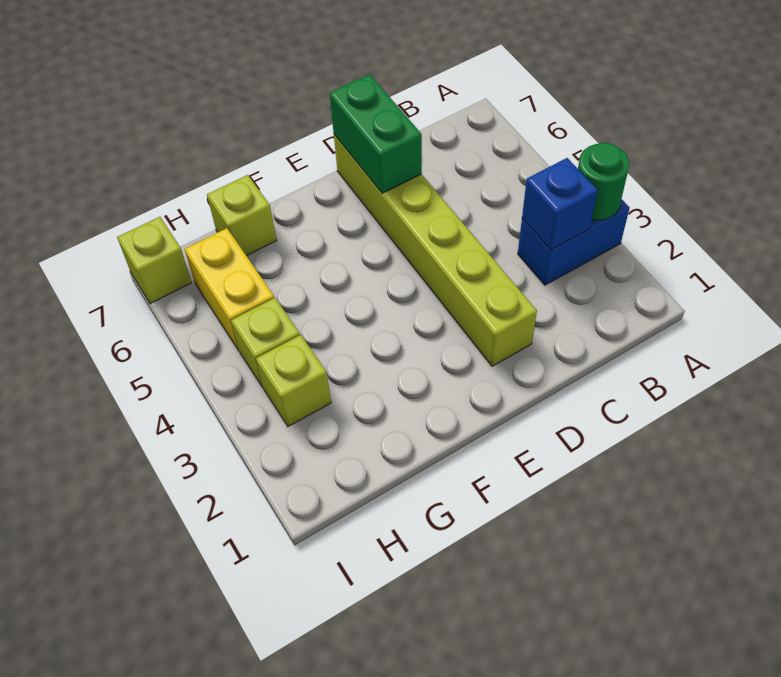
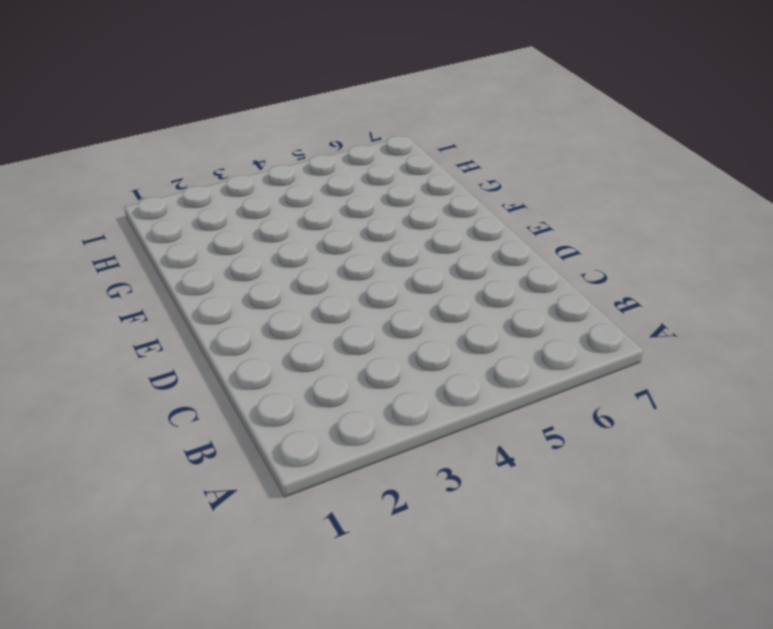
none -> blue brick A3:B3 level 1
none -> lime brick D2:D7 level 1

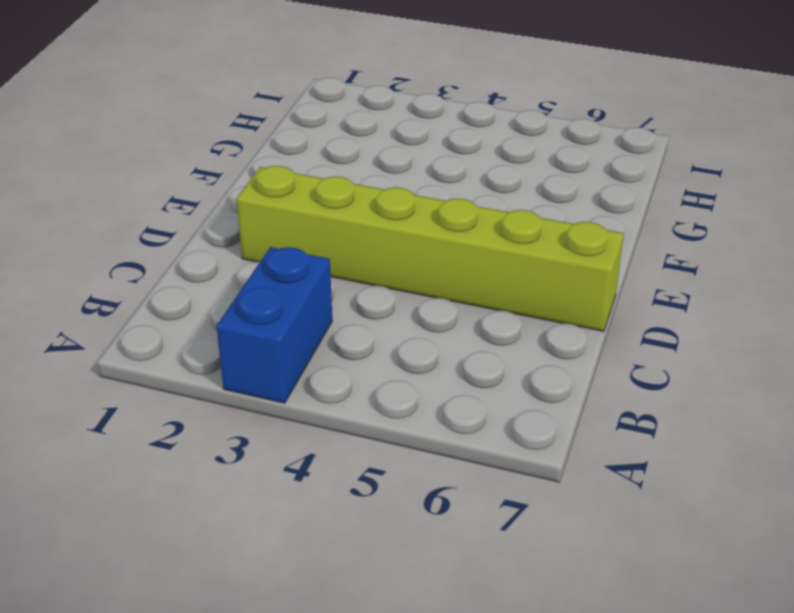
none -> lime brick G7 level 1
none -> lime brick H3 level 1

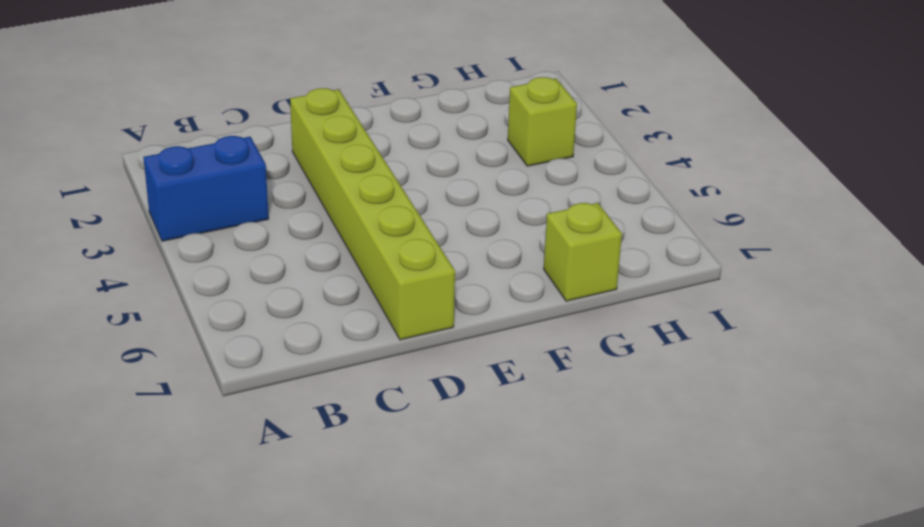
none -> lime brick H4 level 1
none -> yellow brick H5:H6 level 1

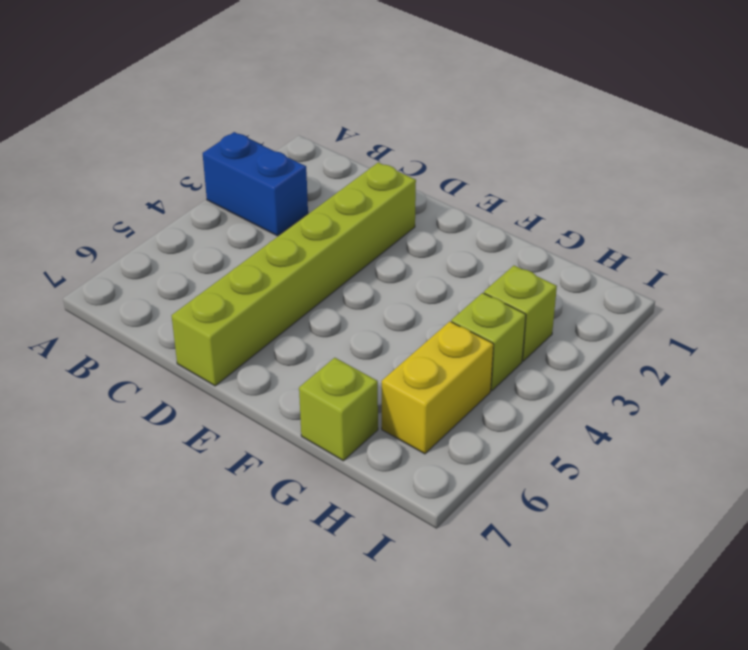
none -> lime brick I7 level 1
none -> green round brick A3 level 2

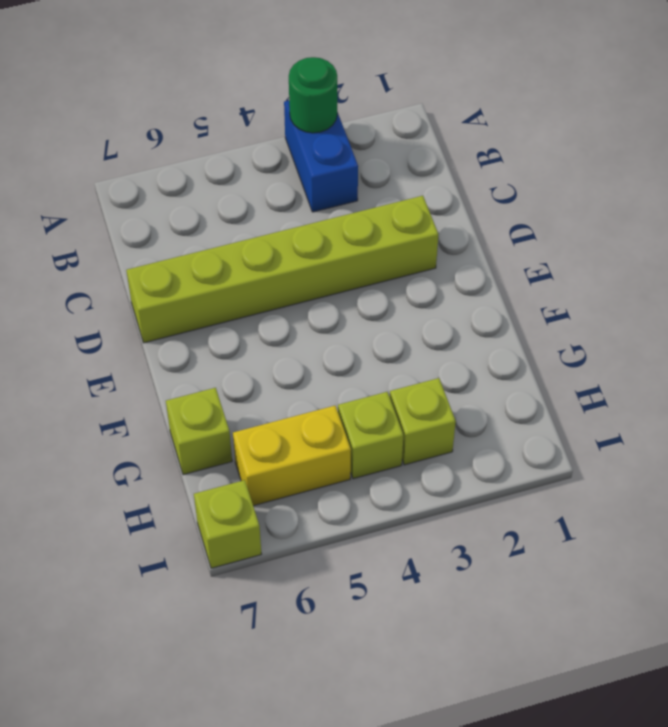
none -> blue brick B3 level 2
none -> green brick D6:D7 level 2

